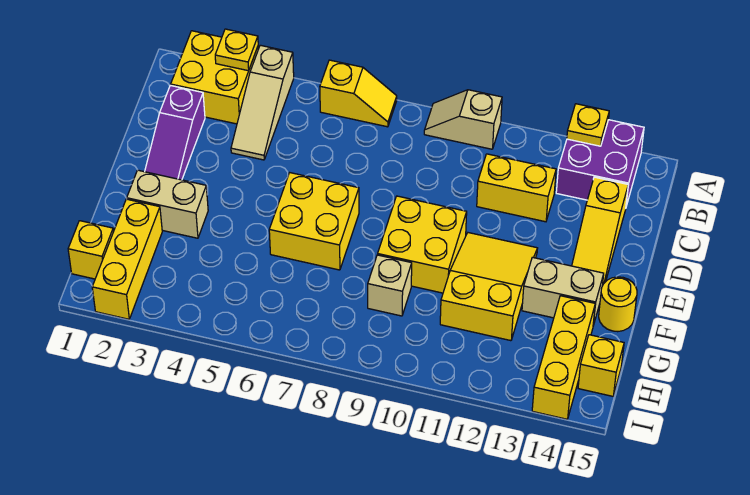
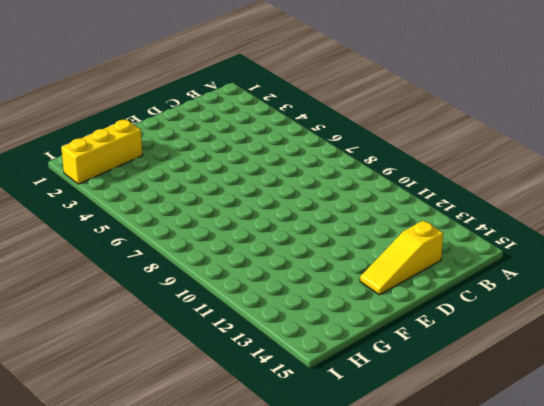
none -> yellow brick A2:B3 level 1
none -> tan slope A4:C4 level 1 top A
none -> yellow slope A6:A7 level 1 top 6

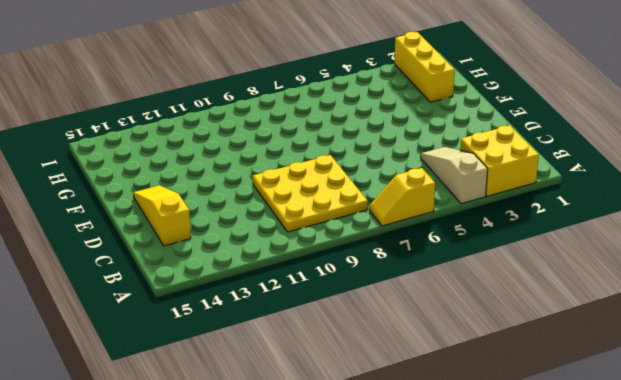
yellow plate B8:D10 level 1 -> none
none -> tan slope A9:A10 level 1 top 10
none -> purple brick A13:B14 level 1
none -> purple slope C2:E2 level 1 top C

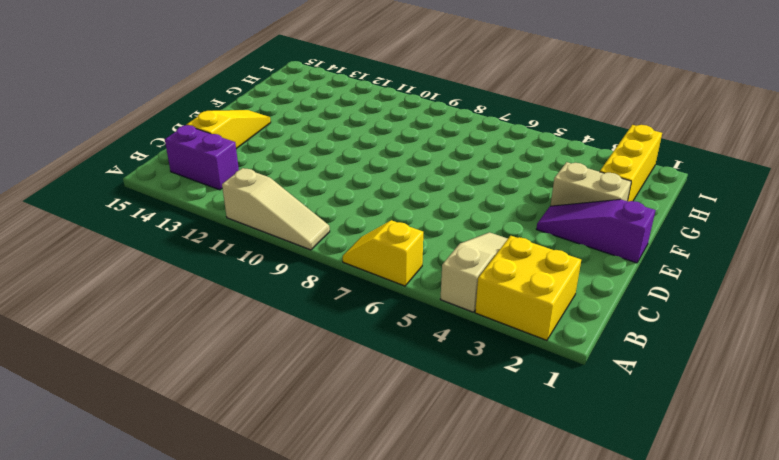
tan slope A9:A11 level 1 top 11 -> tan slope A9:A10 level 1 top 10
purple brick B13:B14 level 1 -> purple brick A13:B14 level 1
purple slope E1:E3 level 1 top 1 -> purple slope C2:E2 level 1 top C
none -> yellow brick C11:C12 level 1
none -> yellow brick E6:F7 level 1
none -> yellow brick E9:F10 level 1

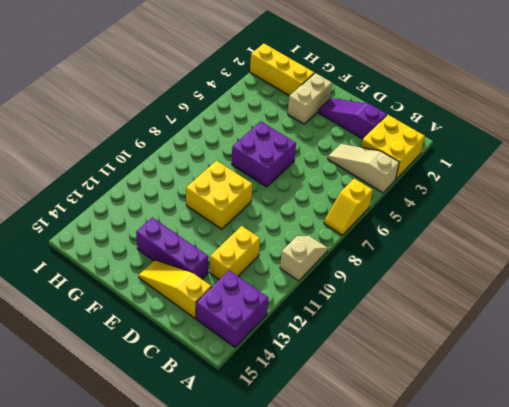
purple brick D13:F13 level 1 -> tan brick F13:F14 level 1
purple brick E6:F7 level 1 -> yellow brick E6:F7 level 1
none -> yellow slope E11:G12 level 1 top G
none -> yellow round brick F15 level 1
none -> tan brick G9 level 1

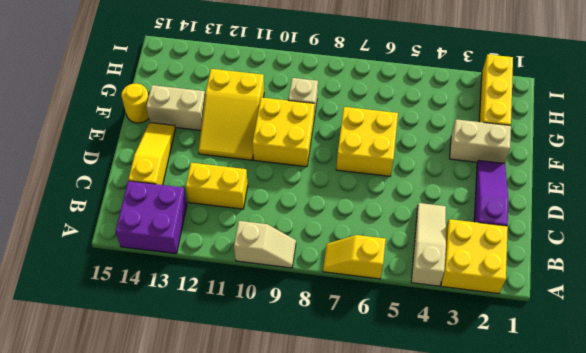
none -> yellow brick G14:I14 level 1
none -> yellow brick H1 level 1
none -> yellow brick H15 level 1

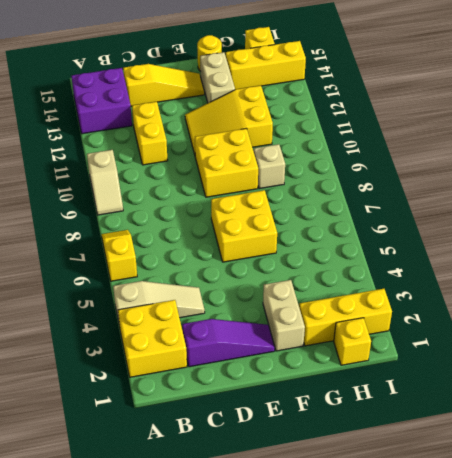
none -> yellow plate A3 level 2
none -> yellow plate A13 level 2

